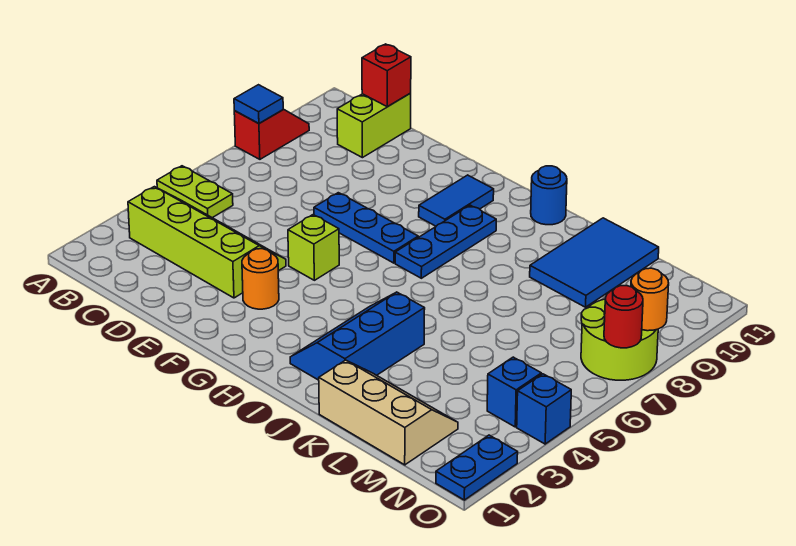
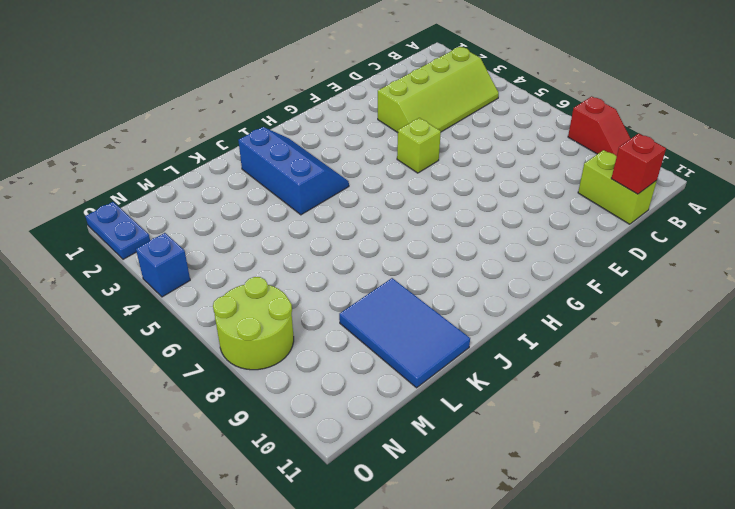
none -> lime plate A5:B5 level 1
none -> blue plate E7:G7 level 1
none -> orange round brick F3 level 1

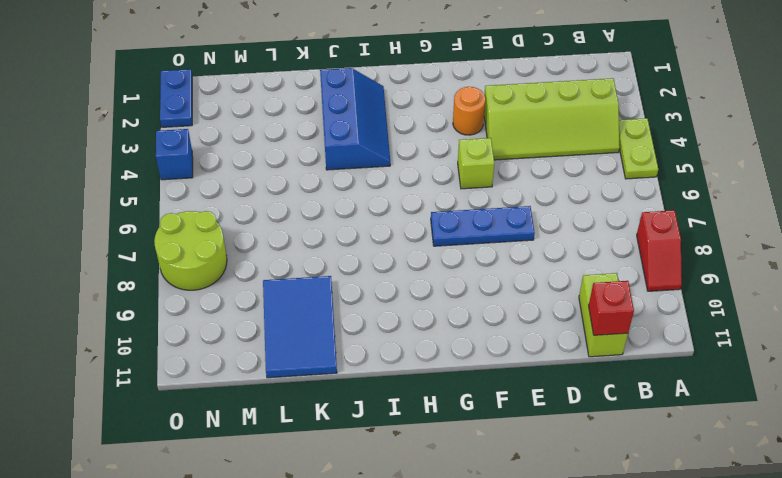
lime plate A4:A5 level 1 -> lime plate A5:B5 level 1
none -> blue tile G9:G10 level 1
none -> blue plate H7:H9 level 1
none -> blue round brick I11 level 1

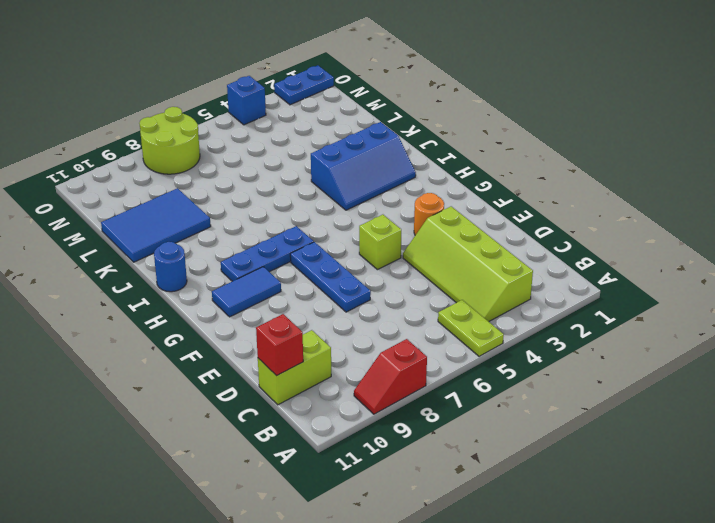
none -> tan slope K1:M2 level 1 top 1
none -> blue brick N4 level 1
none -> blue tile A8 level 2

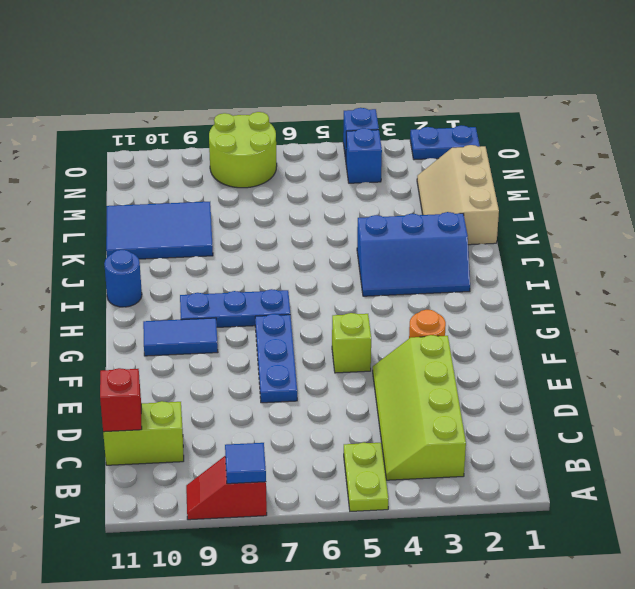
none -> red round brick O7 level 2
none -> orange round brick O8 level 2

